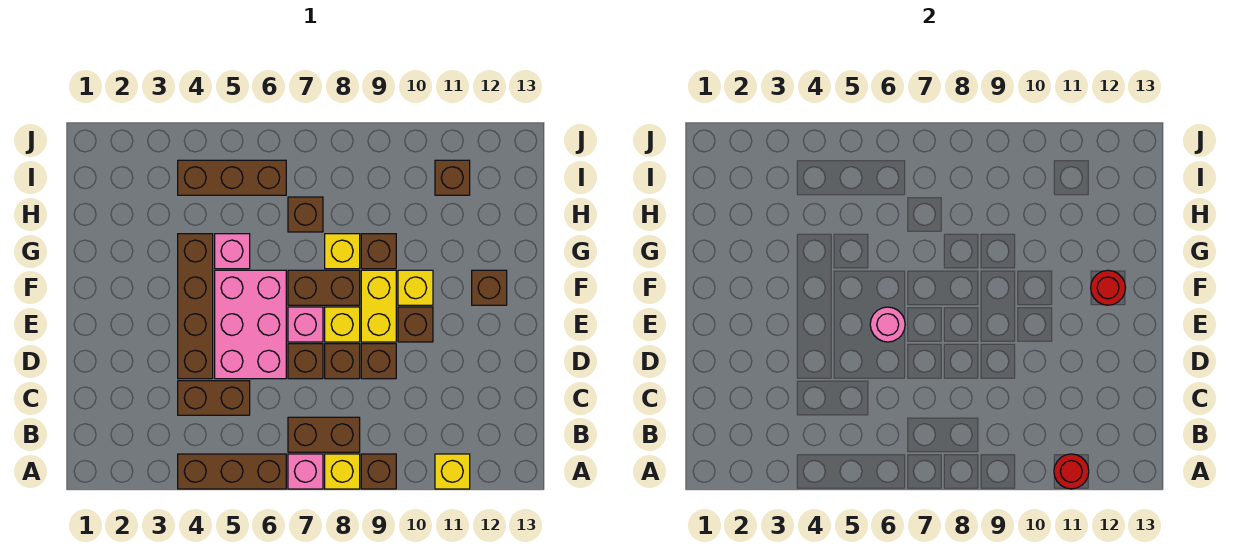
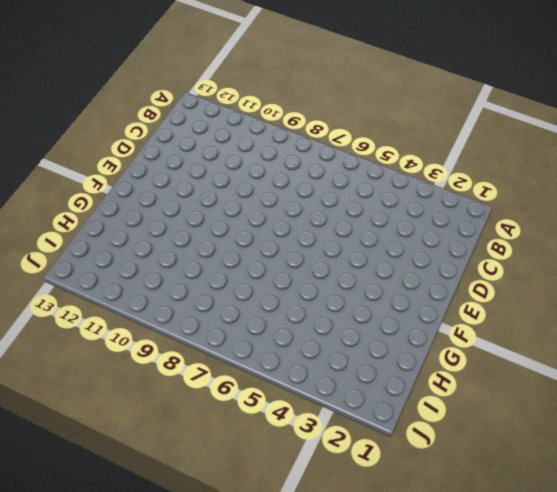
none -> brown brick A4:A6 level 1
none -> pink brick A7 level 1
none -> yellow brick A8 level 1

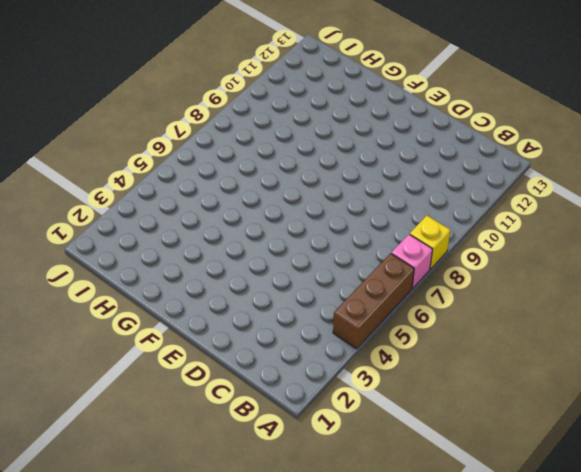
none -> brown brick A9 level 1
none -> yellow brick A11 level 1
none -> brown brick B7:B8 level 1

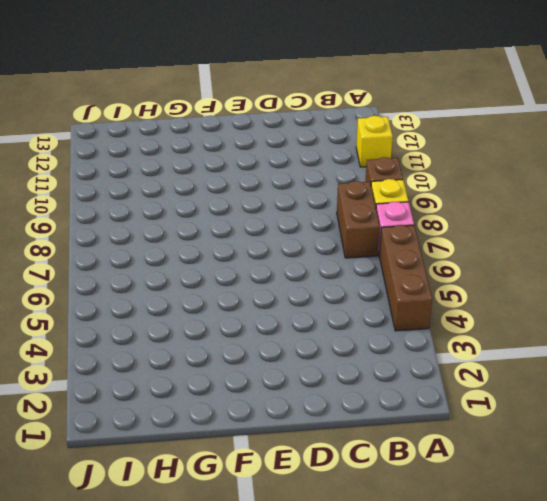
none -> brown brick C4:C5 level 1
none -> brown brick D4:G4 level 1
none -> pink brick D5:F6 level 1

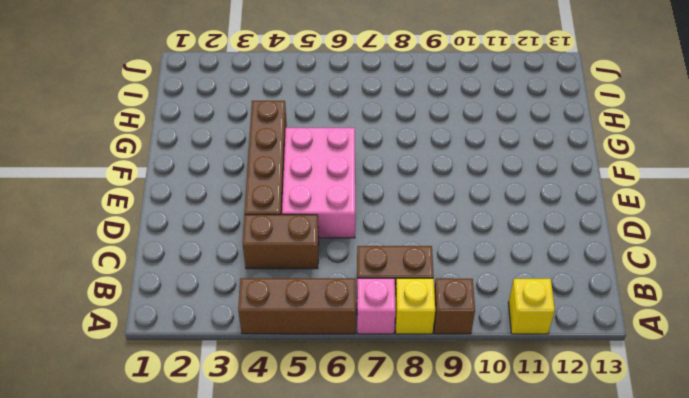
none -> brown brick D7 level 1
none -> brown brick D8 level 1
none -> brown brick D9 level 1

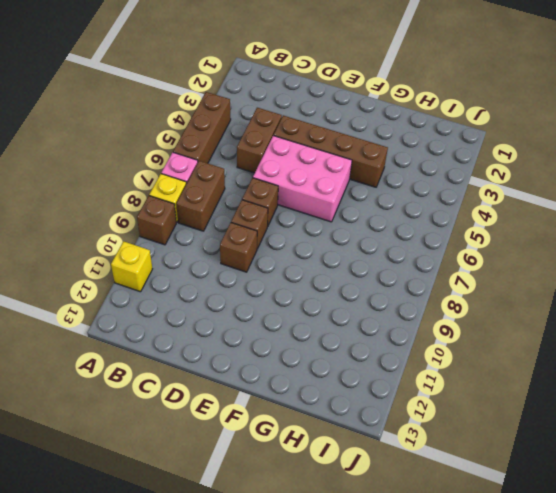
none -> pink brick E7 level 1
none -> yellow brick E8 level 1
none -> yellow brick E9:F9 level 1

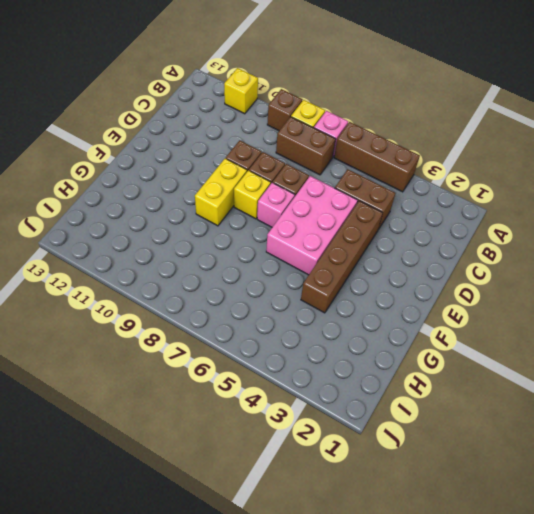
none -> brown brick E10 level 1
none -> brown brick F7:F8 level 1
none -> yellow brick F10 level 1

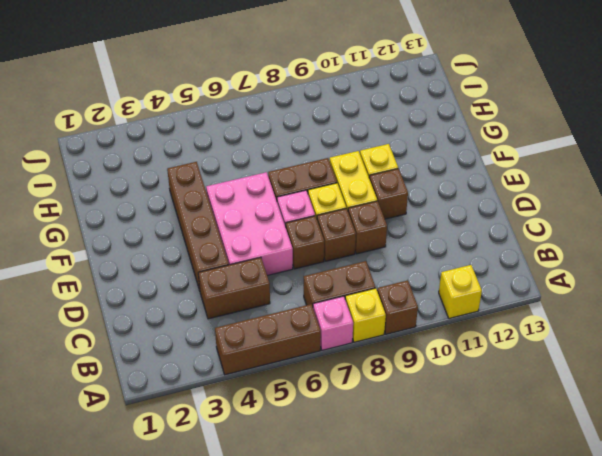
none -> brown brick F12 level 1
none -> pink brick G5 level 1
none -> yellow brick G8 level 1

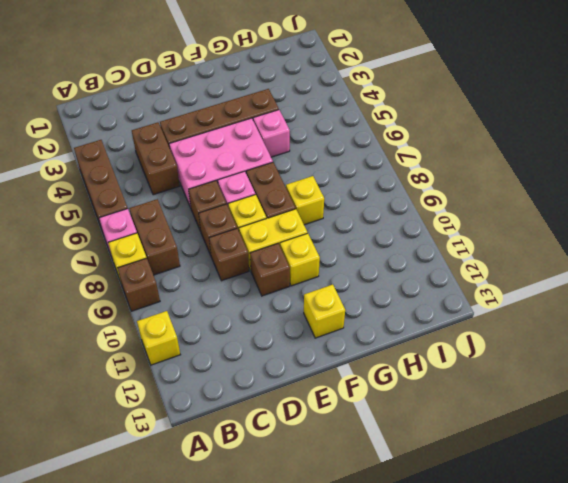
yellow brick F12 level 1 -> brown brick F12 level 1
none -> brown brick G9 level 1
none -> brown brick H7 level 1
none -> brown brick I4:I6 level 1

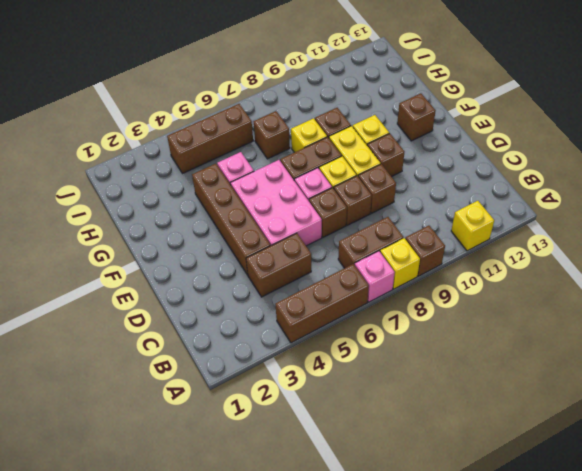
none -> brown brick I11 level 1
none -> red round brick A11 level 2
none -> pink round brick E6 level 2

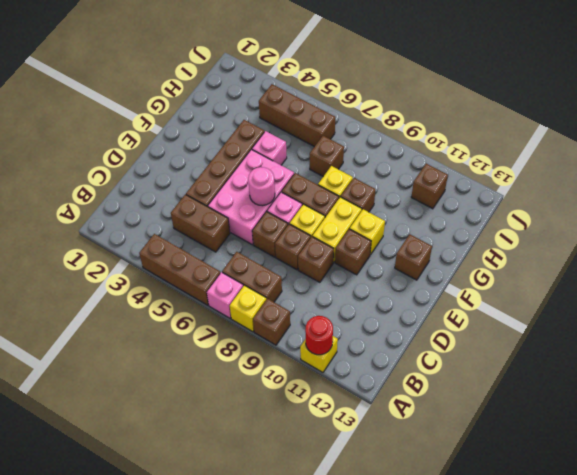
none -> red round brick F12 level 2

